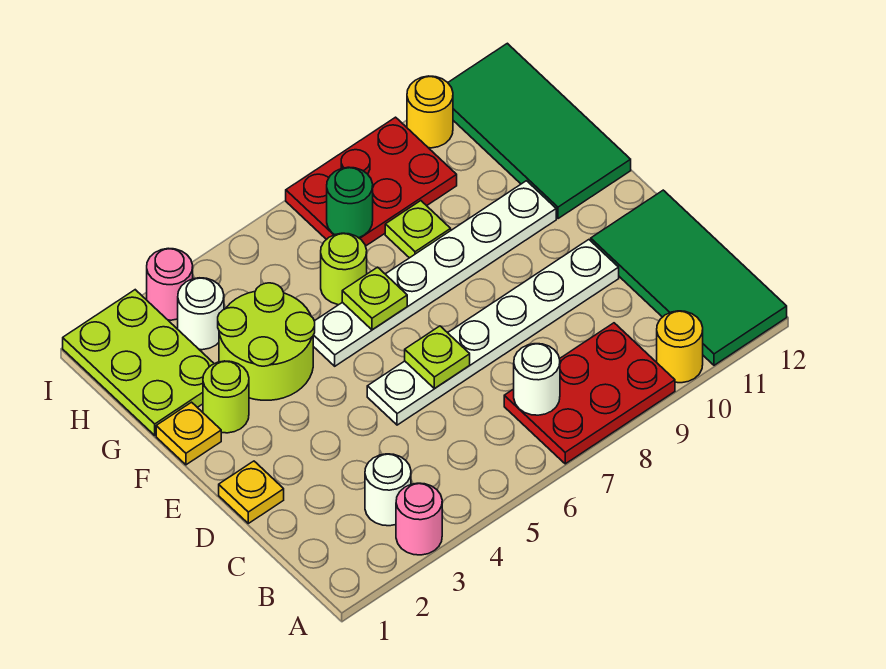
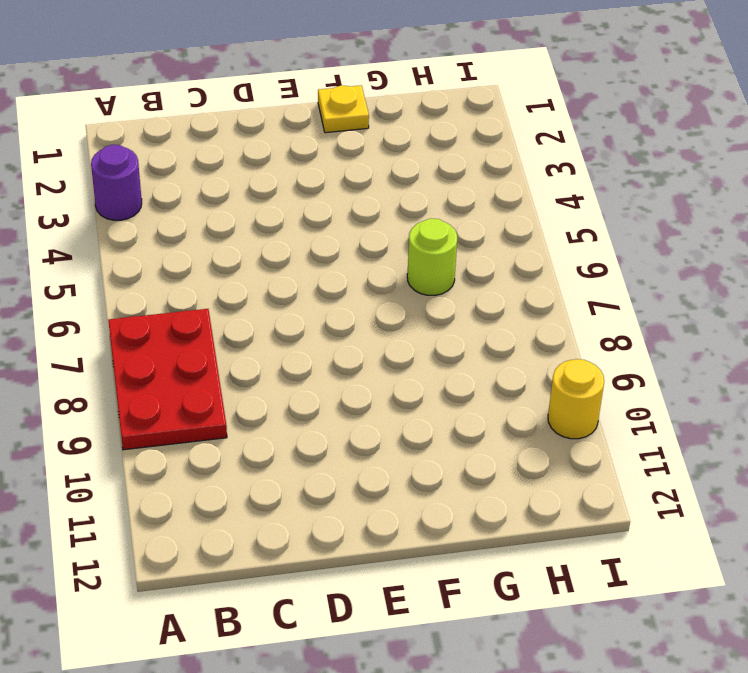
purple round brick A3 level 1 -> pink round brick A3 level 1
none -> yellow round brick A10 level 1
none -> green tile A11:D12 level 1
none -> white round brick B3 level 1

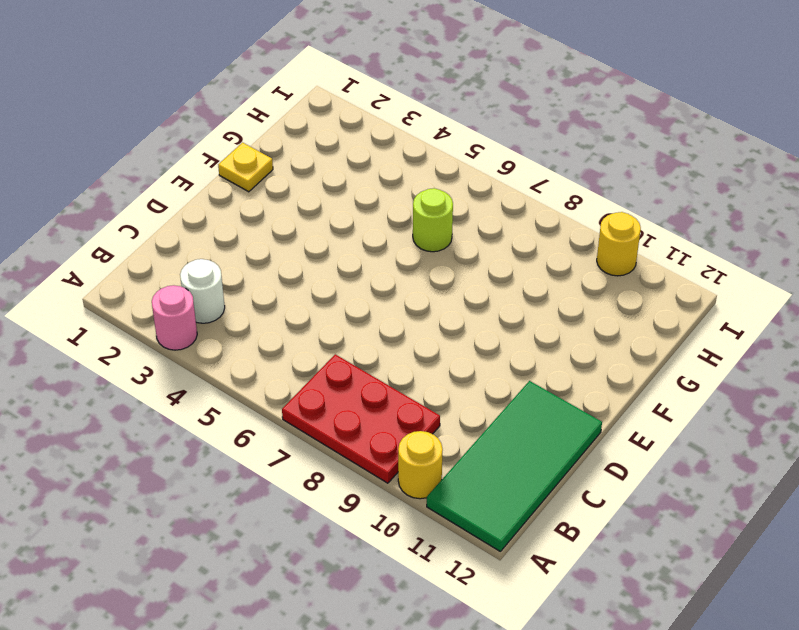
none -> yellow plate D1 level 1
none -> white plate D5:D10 level 1
none -> lime round brick F2 level 1

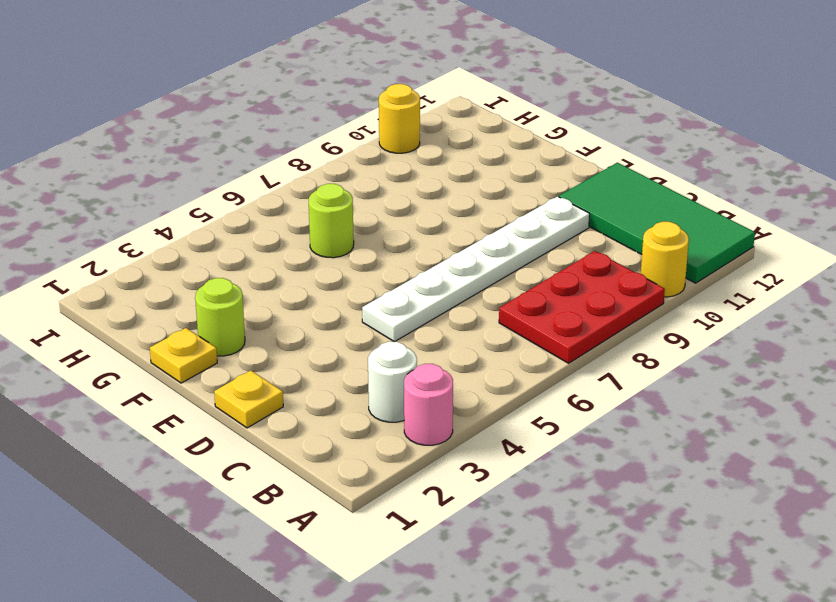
none -> lime round brick F3:G4 level 1
none -> white plate F5:F10 level 1
none -> green tile F11:I12 level 1

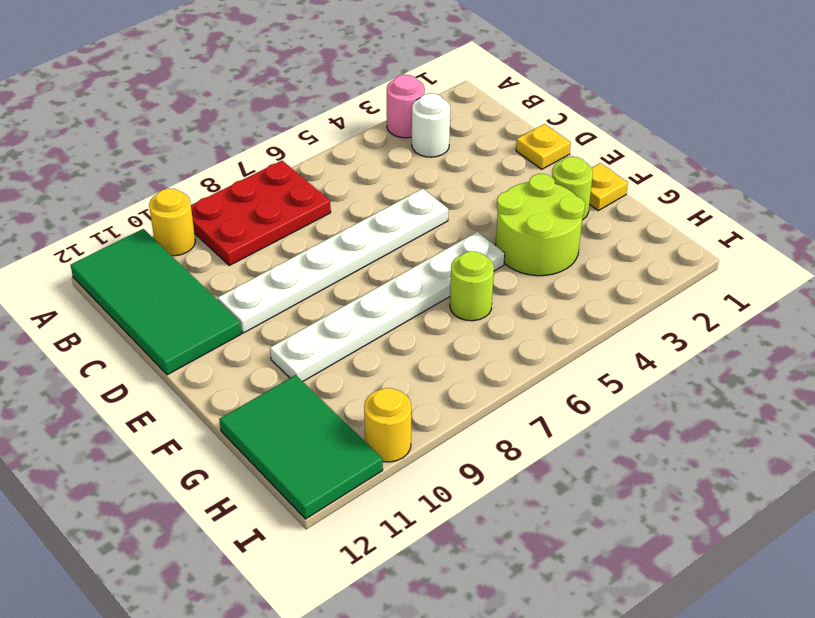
green tile G11:I12 level 1 -> green tile F11:I12 level 1
none -> lime plate G1:I2 level 1
none -> lime plate G8 level 1
none -> white round brick H3 level 1

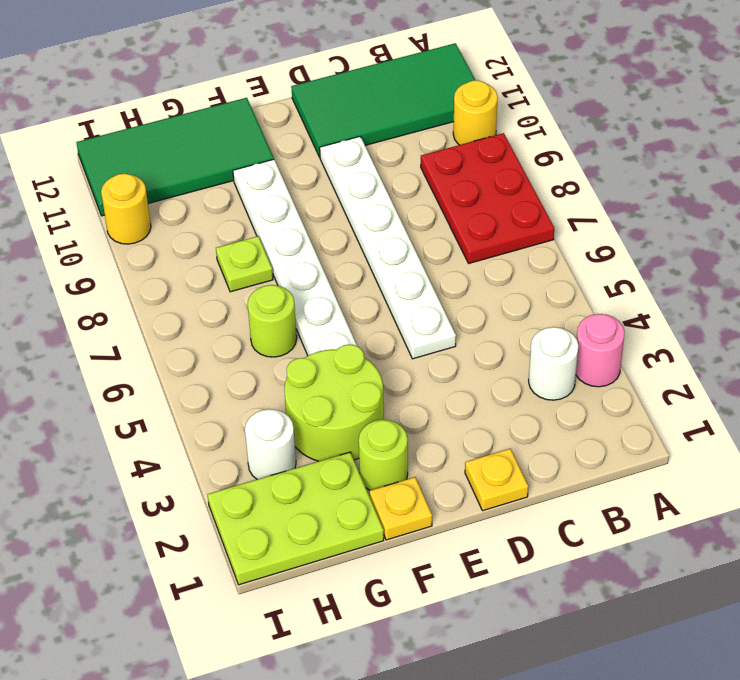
none -> red plate H7:I9 level 1
none -> pink round brick I3 level 1
none -> white round brick B7 level 2

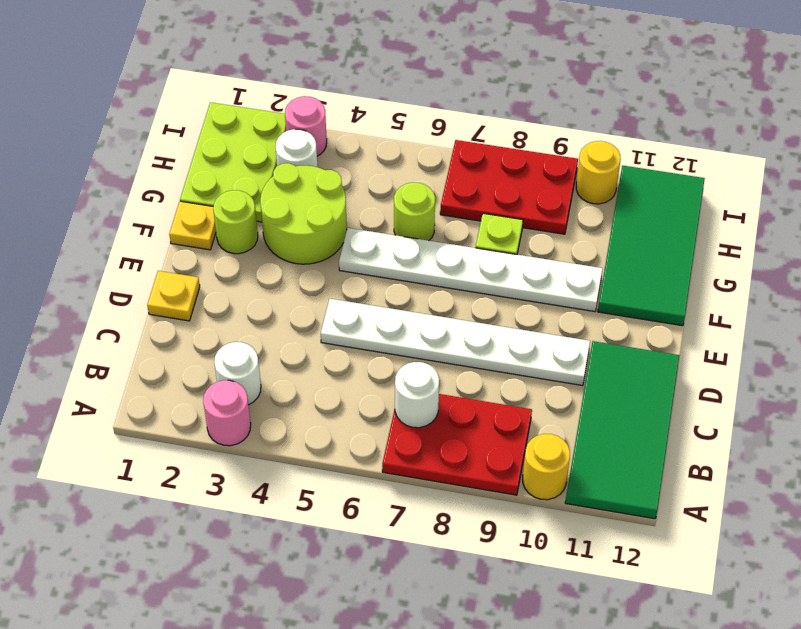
none -> lime plate D6 level 2
none -> lime plate F6 level 2
none -> green round brick H7 level 2

